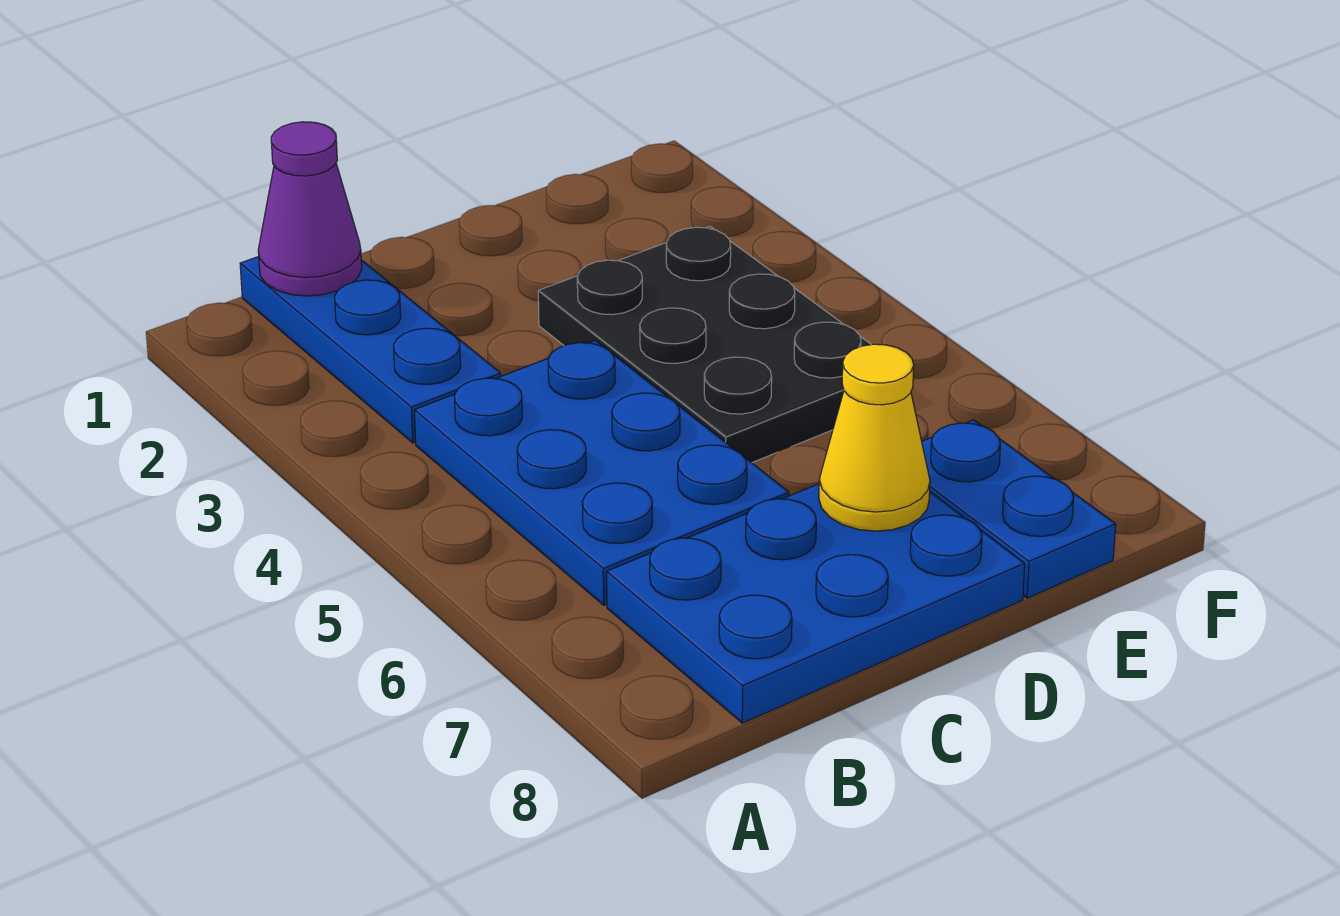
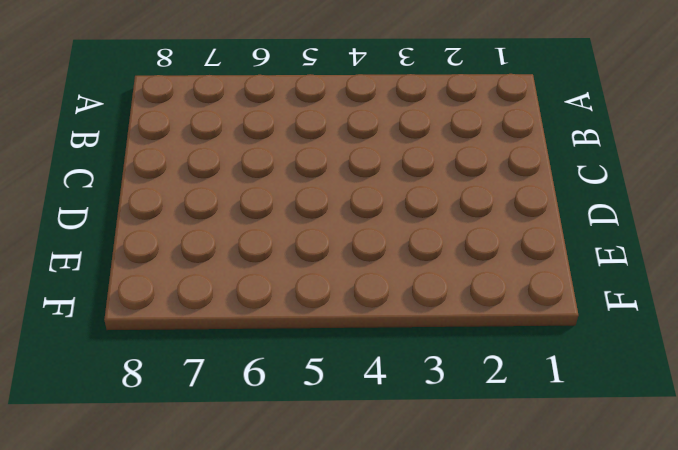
none -> blue plate B1:B3 level 1
none -> blue plate B4:C6 level 1

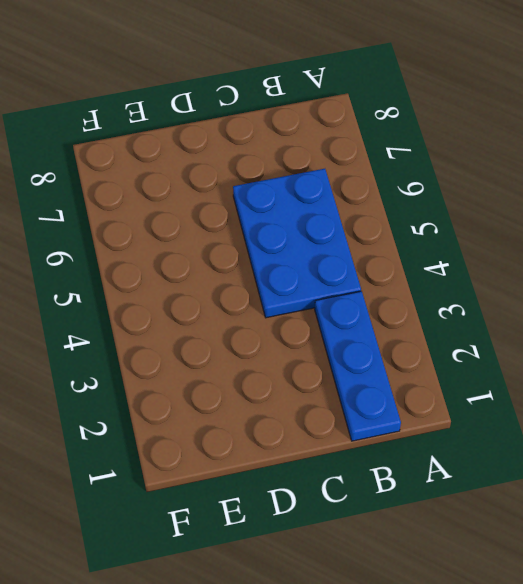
none -> blue plate B7:D8 level 1
none -> black plate D3:E5 level 1

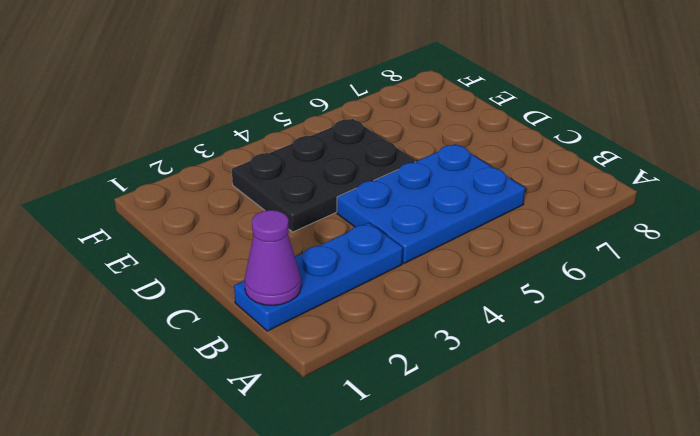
none -> blue plate B7:D8 level 1
none -> blue plate E7:E8 level 1

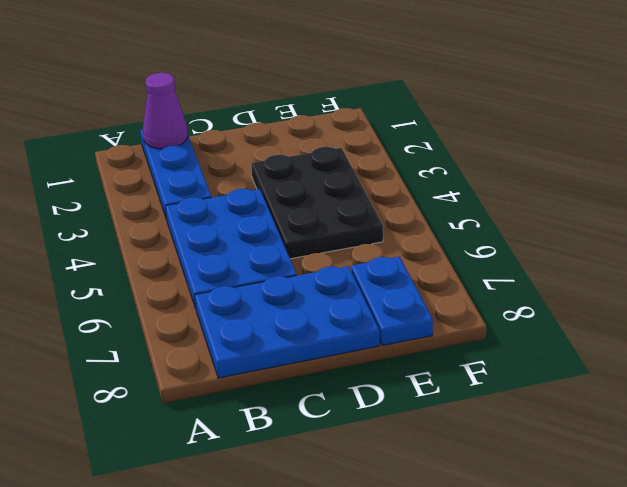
none -> yellow cone D7 level 2

